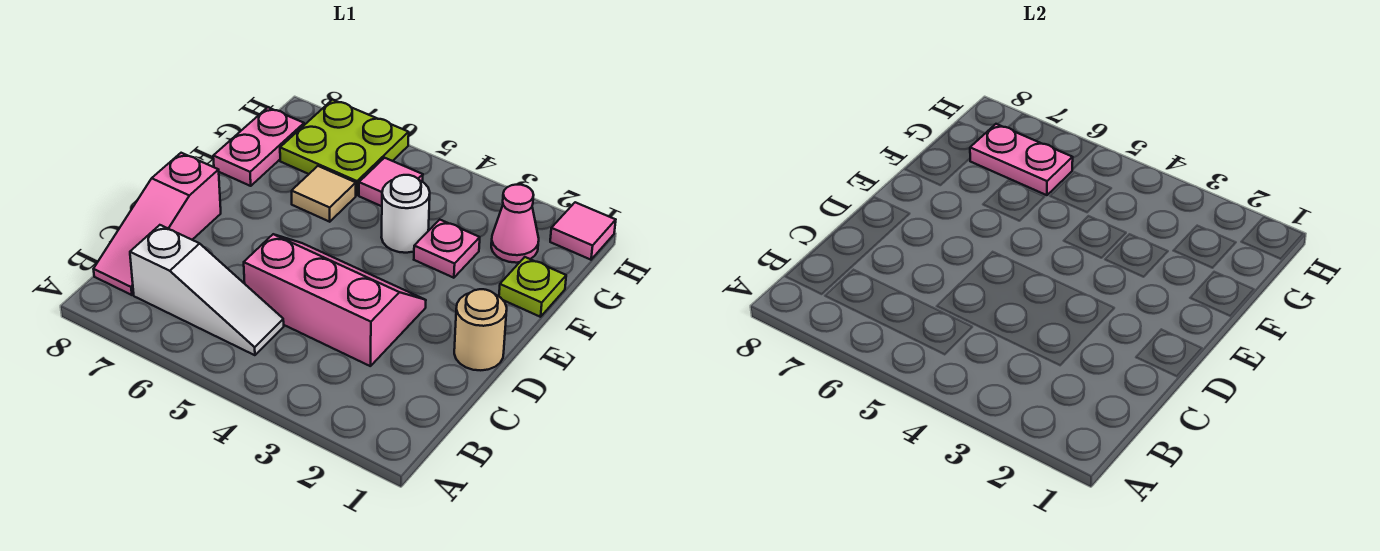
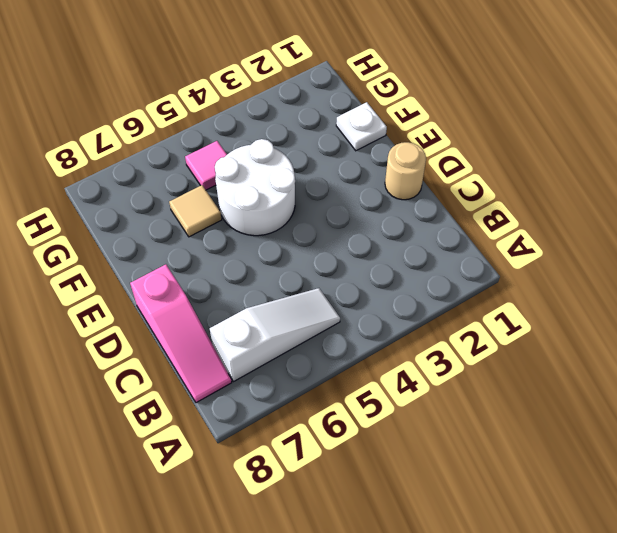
white round brick E4:F5 level 1 -> white round brick F4 level 1
white plate F1 level 1 -> lime plate F1 level 1
none -> pink slope C3:D5 level 1 top C
none -> pink plate F3 level 1
none -> pink plate F8:G8 level 1

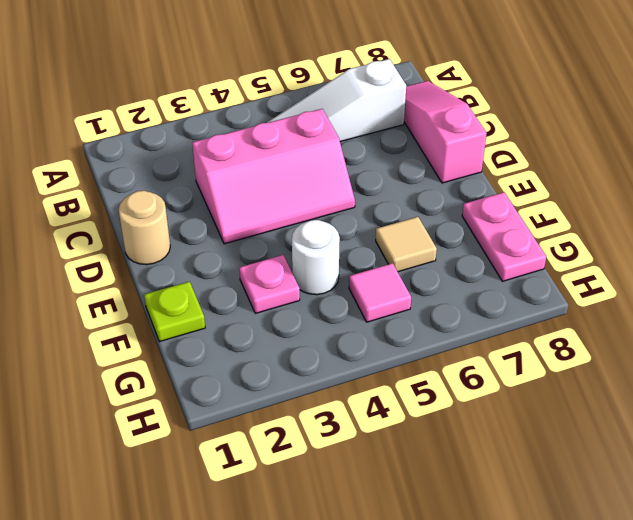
none -> pink cone G2 level 1
none -> lime plate G6:H7 level 1
none -> pink tile H1 level 1

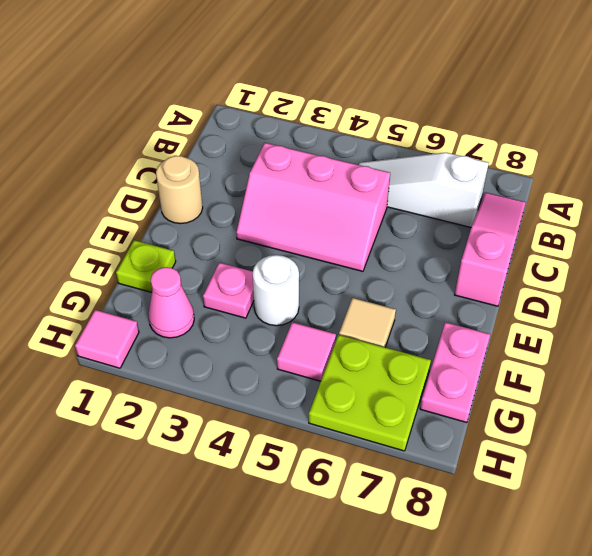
none -> pink plate G6:G7 level 2

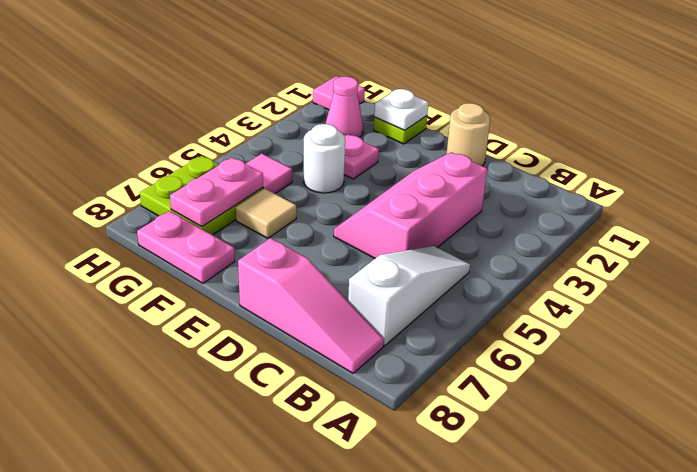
white plate F1 level 2 -> none

